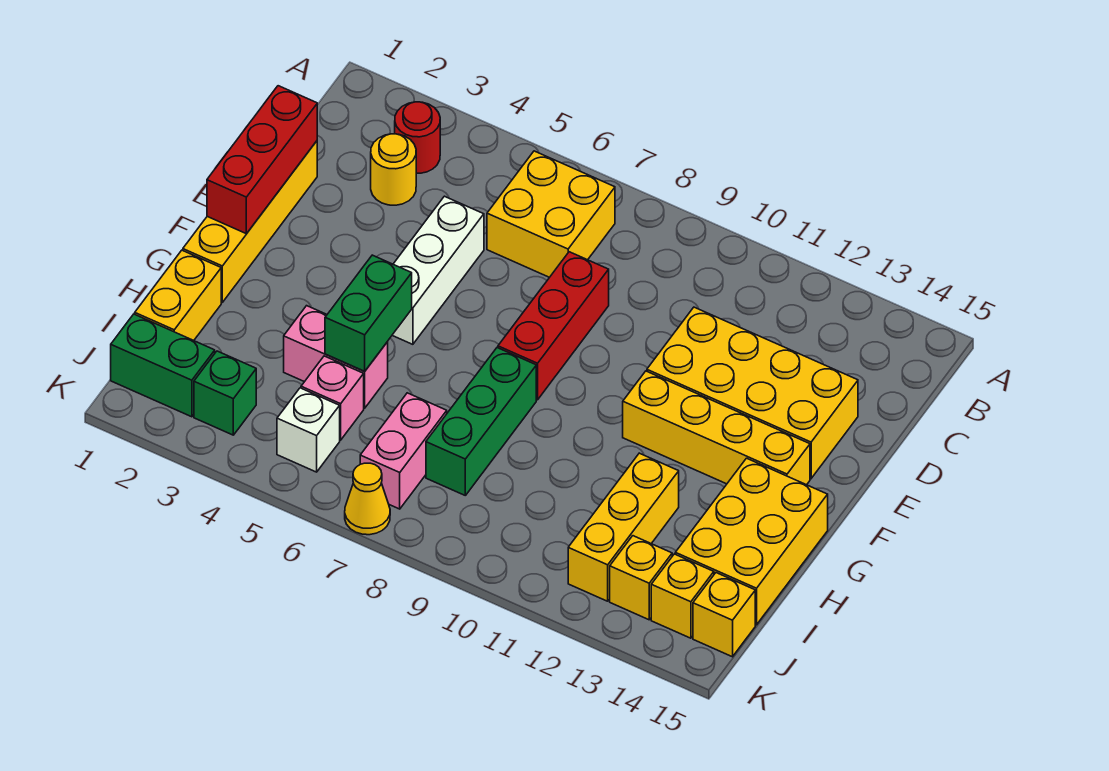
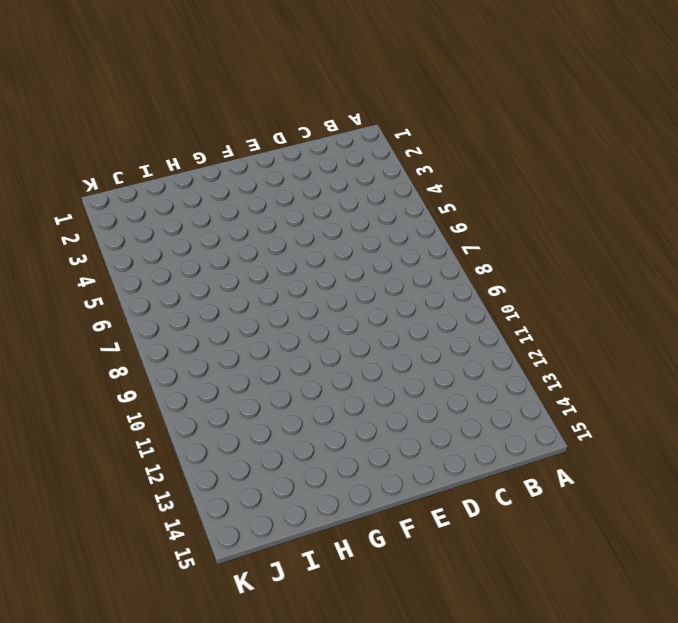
none -> red round brick B3 level 1
none -> yellow brick B6:C7 level 1
none -> yellow round brick C3 level 1

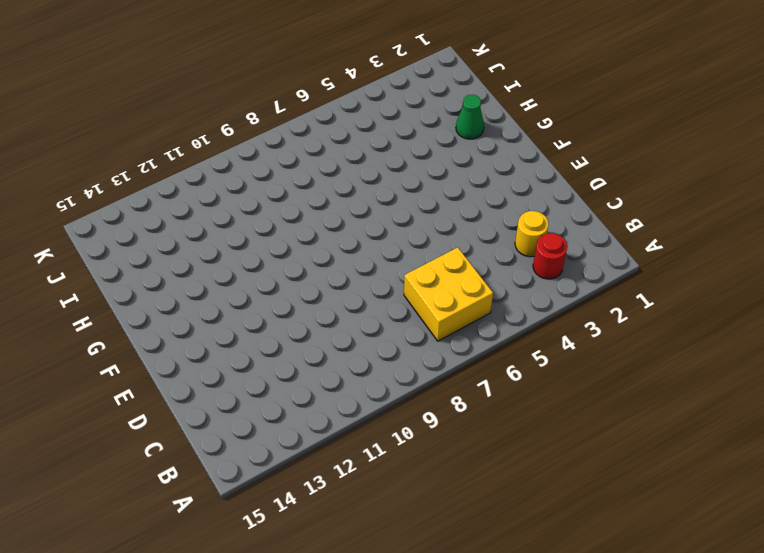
green cone H2 level 1 -> none
none -> yellow brick D1:G1 level 1
none -> white brick D5:F5 level 1
none -> red brick D8:F8 level 1

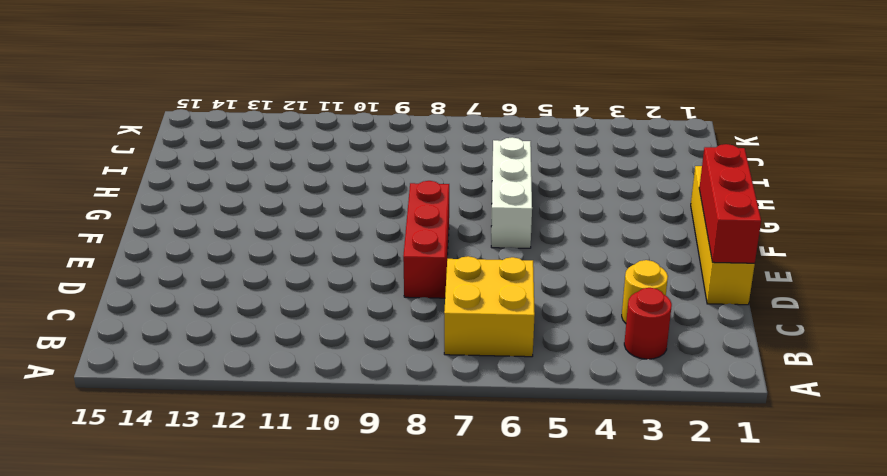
white brick F6:H6 level 1 -> white brick D5:F5 level 1
none -> yellow brick D11:E14 level 1
none -> yellow brick F11:F14 level 1
none -> green brick G8:I8 level 1

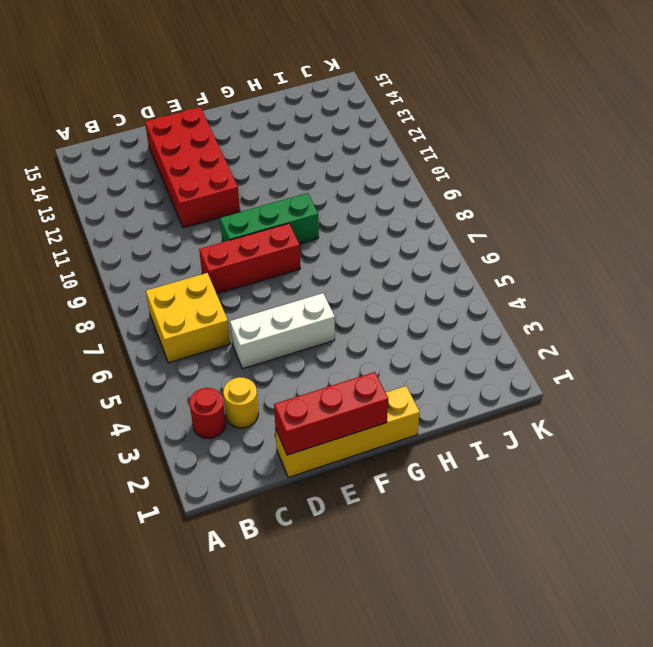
red brick D11:E14 level 1 -> yellow brick D11:E14 level 1
green brick E9:G9 level 1 -> green brick G8:I8 level 1
none -> yellow brick F11:F14 level 1
none -> yellow brick G14:I15 level 1
none -> yellow brick H1:I1 level 1

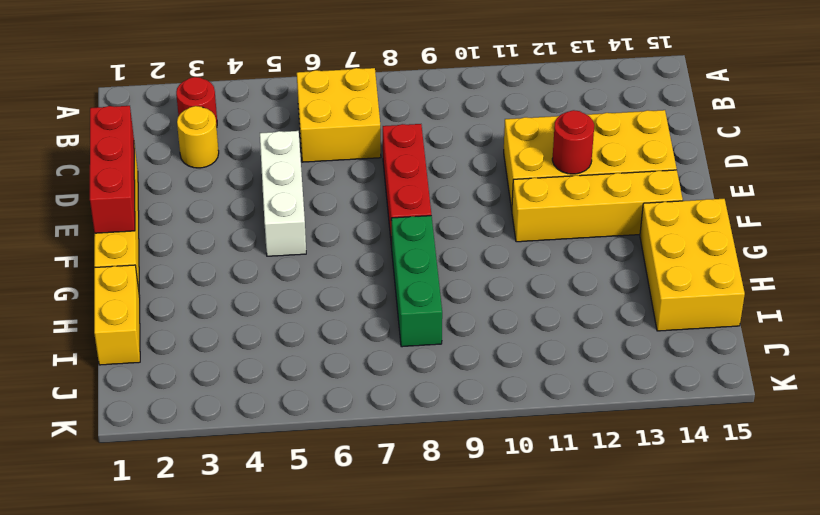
red round brick E12 level 2 -> none
none -> pink brick H4:H5 level 1
none -> yellow brick H12:J12 level 1
none -> pink brick I5 level 1

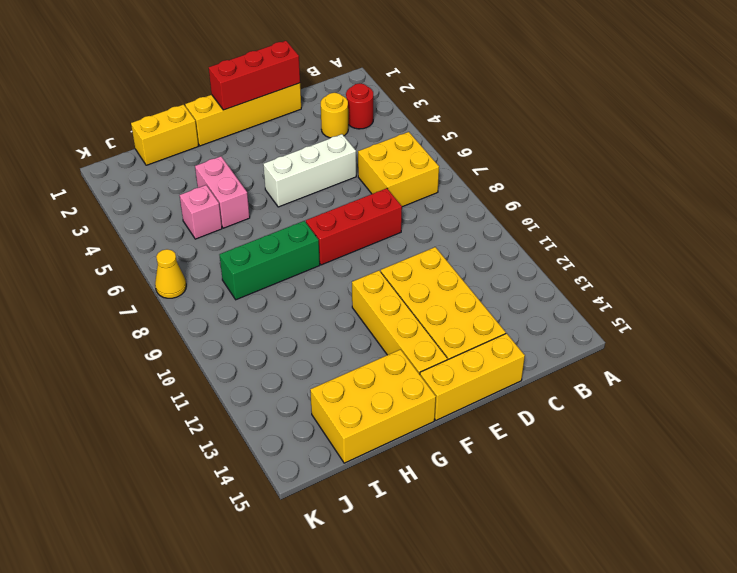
yellow brick D15:F15 level 1 -> yellow brick H12:J12 level 1
none -> pink brick I7:J7 level 1
none -> green brick J1:J2 level 1
none -> green brick J3 level 1

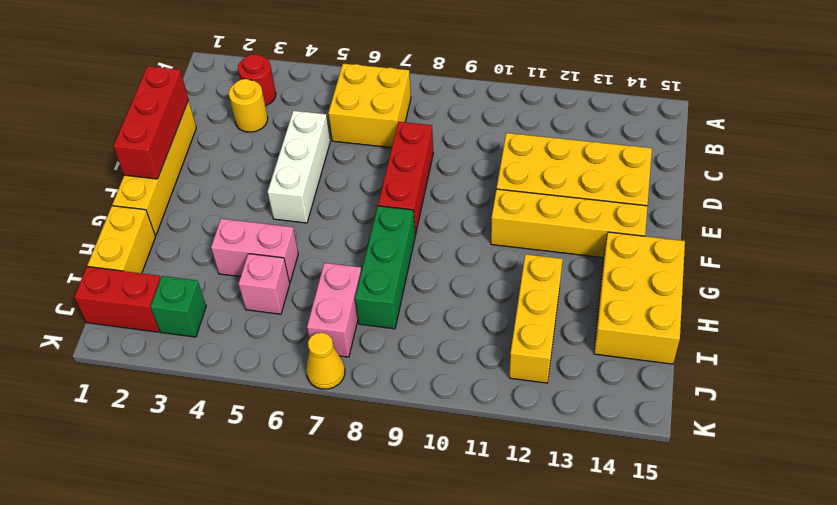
red brick J1:J2 level 1 -> green brick J1:J2 level 1
none -> white brick J5 level 1
none -> yellow brick J13 level 1
none -> yellow brick J14 level 1

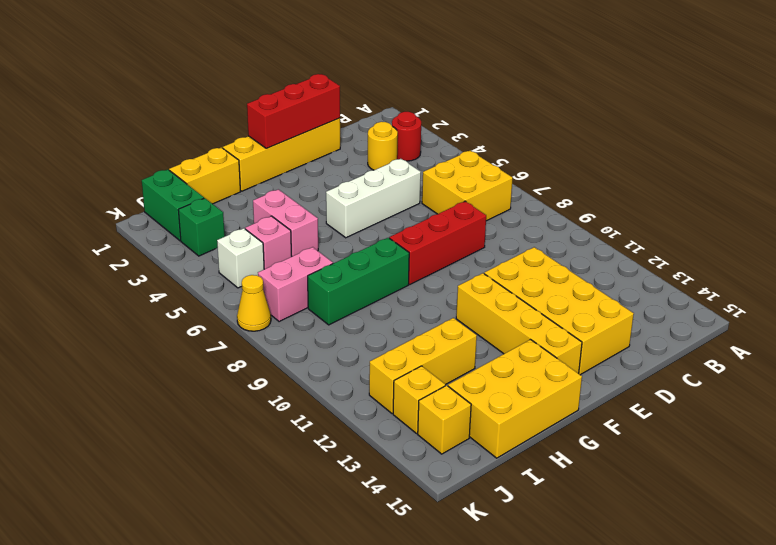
none -> yellow brick J15 level 1
none -> green brick G5:H5 level 2

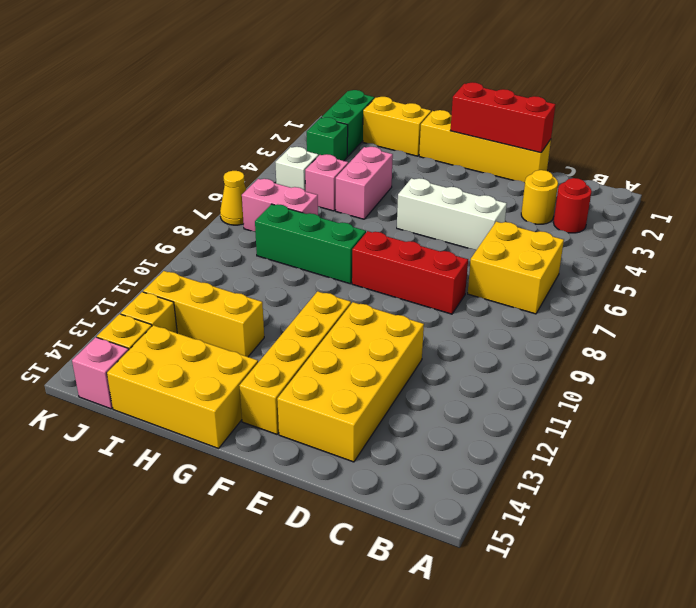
pink brick J15 level 1 -> yellow brick J15 level 1
none -> green brick G5:H5 level 2

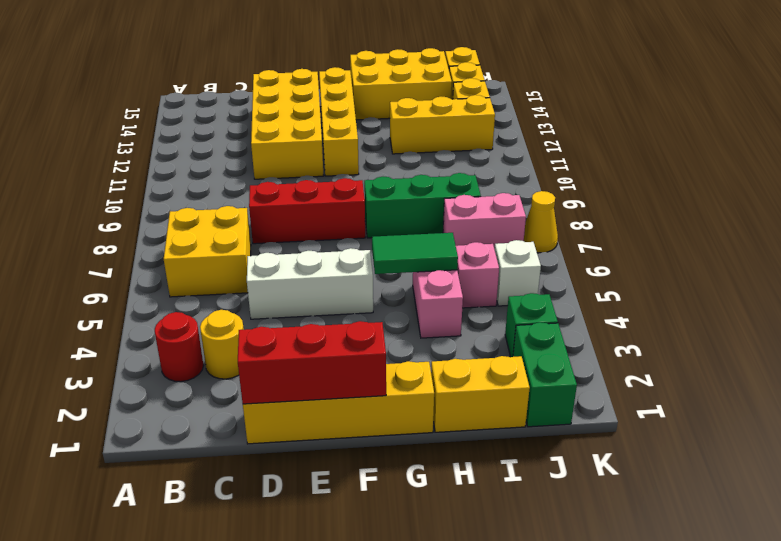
green tile G5:H5 level 2 -> green brick G5:H5 level 2

